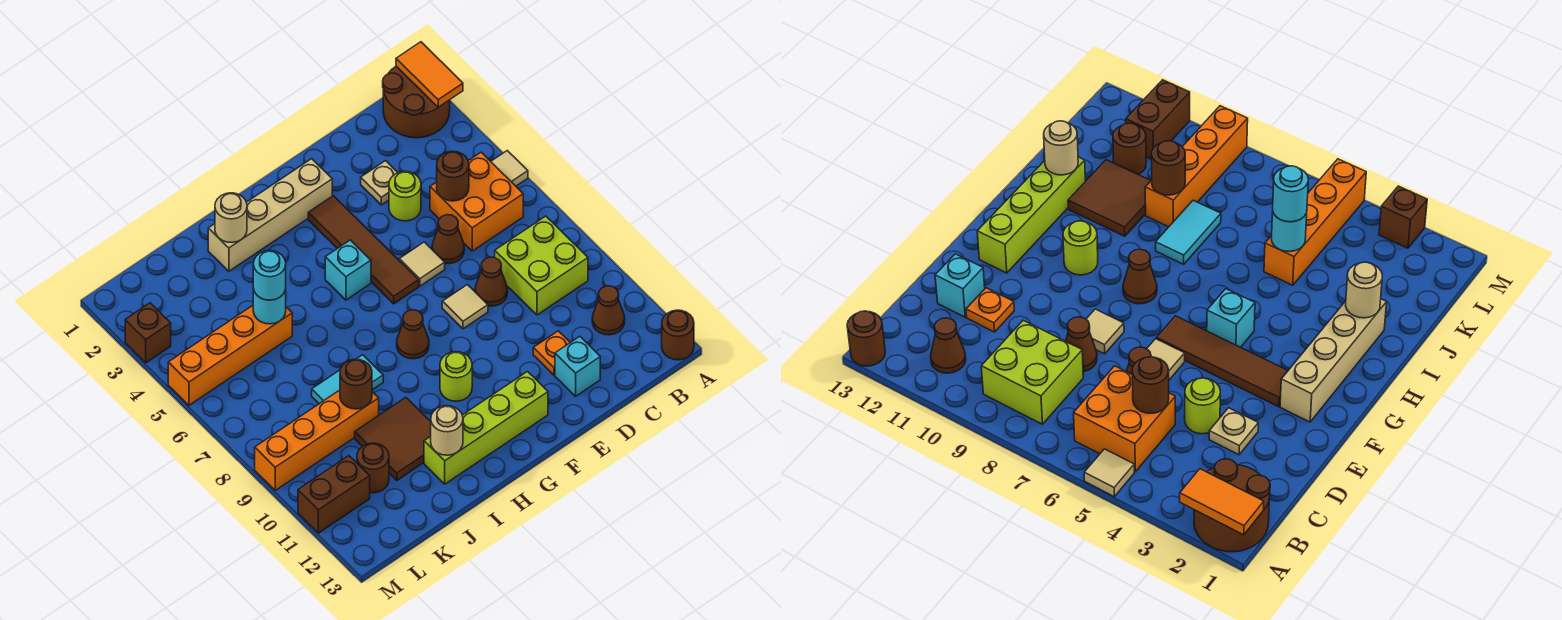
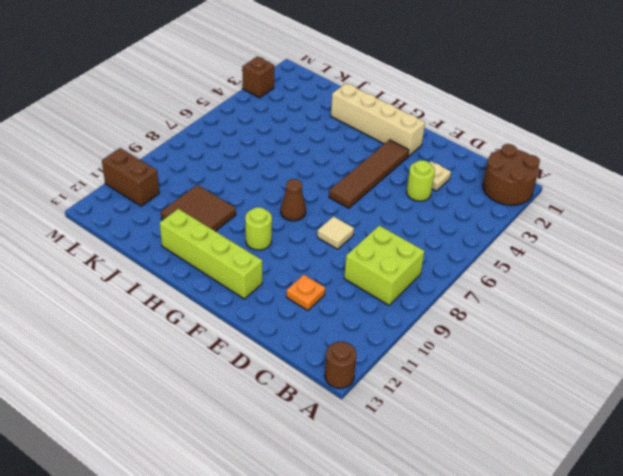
none -> tan tile A5 level 1
none -> orange brick B5:C6 level 1
none -> brown cone B11 level 1
none -> brown cone D6 level 1

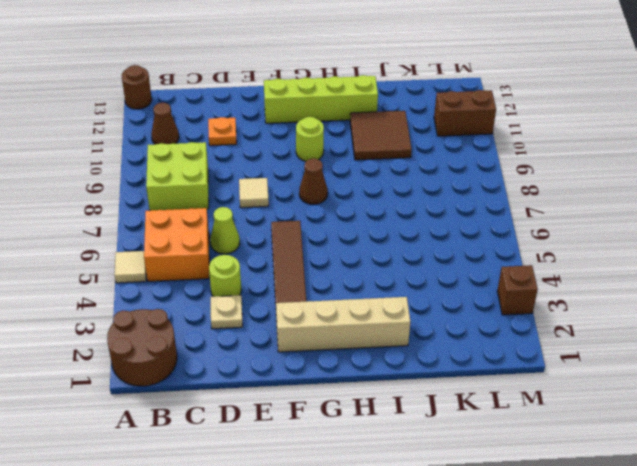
lime cone D6 level 1 -> brown cone D6 level 1
none -> brown cone D8 level 1
none -> cyan brick D12 level 1
none -> tan tile E6 level 1
none -> cyan brick G5 level 1

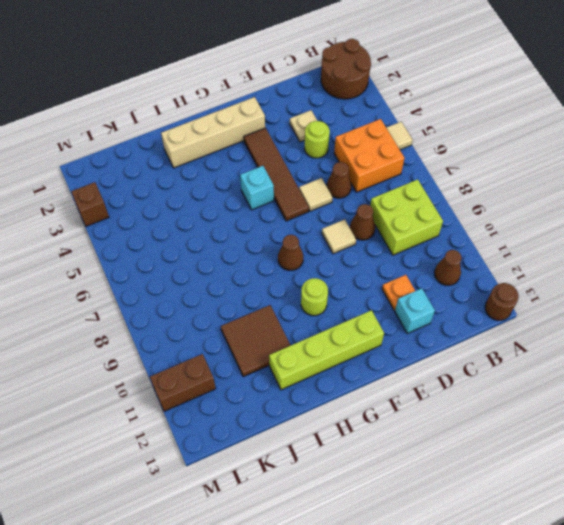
none -> cyan tile I8:J8 level 1
none -> orange brick J5:M5 level 1
none -> orange brick J9:M9 level 1
none -> brown round brick K11 level 1

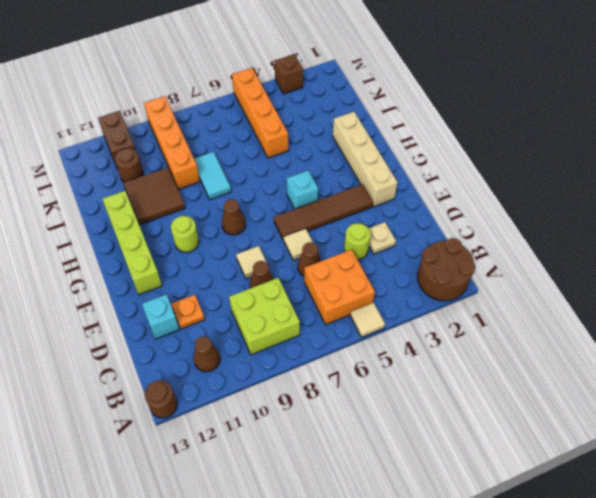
none -> orange tile A1:A2 level 2
none -> brown round brick C5 level 2
none -> tan round brick I2 level 2
none -> tan round brick I12 level 2

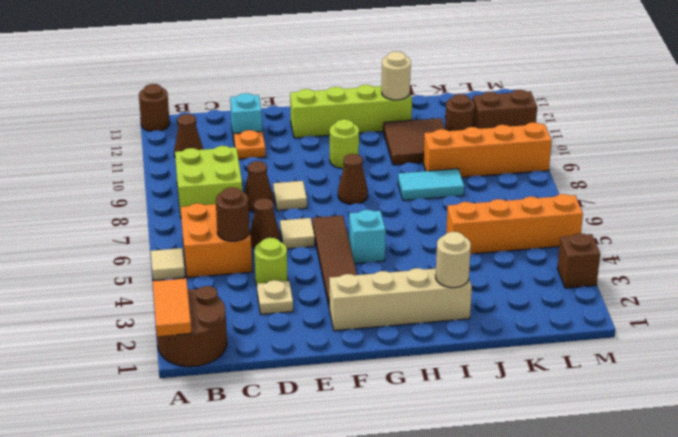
none -> cyan round brick J5 level 2
none -> brown round brick J9 level 2
none -> cyan round brick J5 level 3

